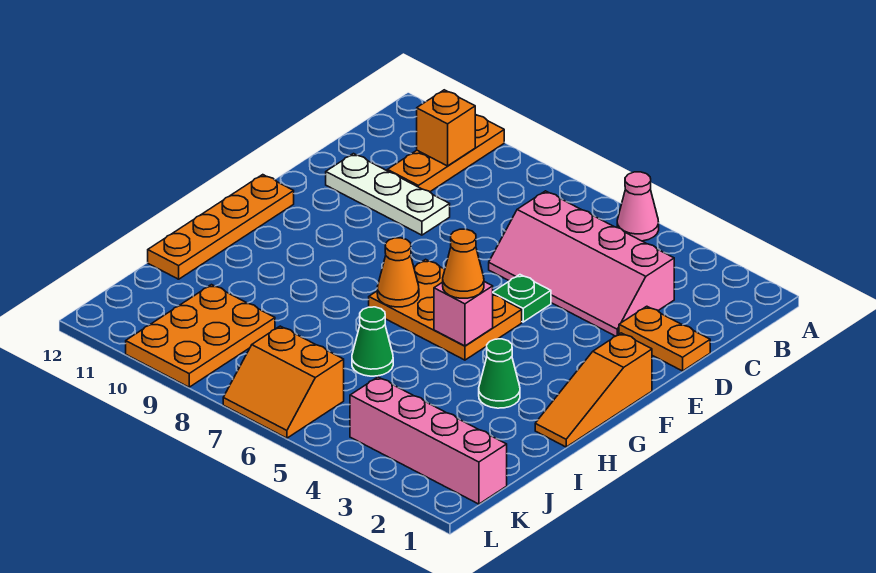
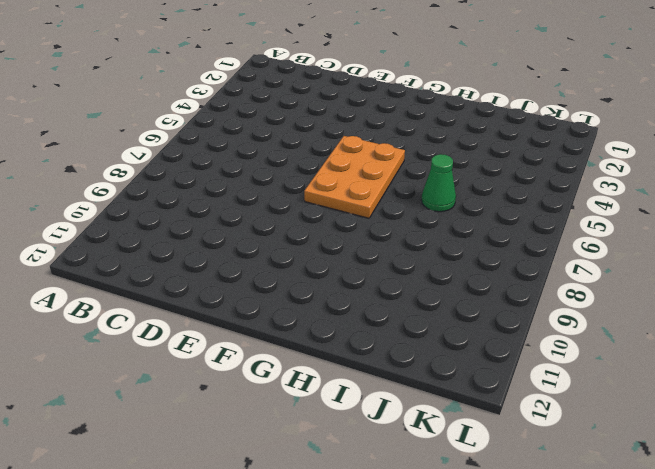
none -> pink cone A5 level 1
none -> orange plate A10:C10 level 1
none -> pink slope C3:D6 level 1 top C

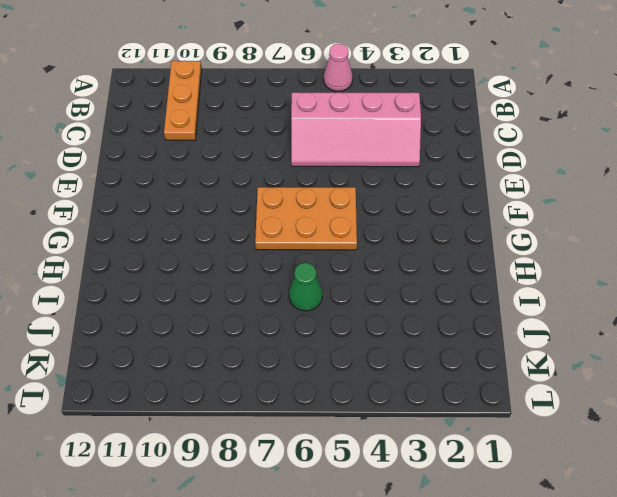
none -> orange plate D1:D2 level 1
none -> white plate D9:D11 level 1
none -> green plate E5 level 1

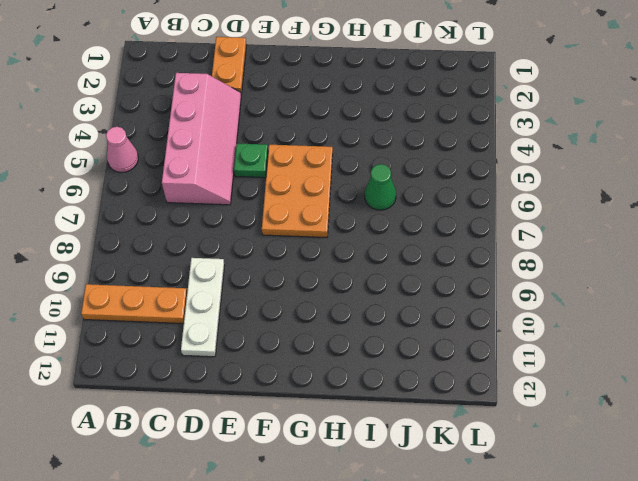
none -> orange slope F1:H1 level 1 top F
none -> orange plate F12:I12 level 1
none -> green cone H3 level 1

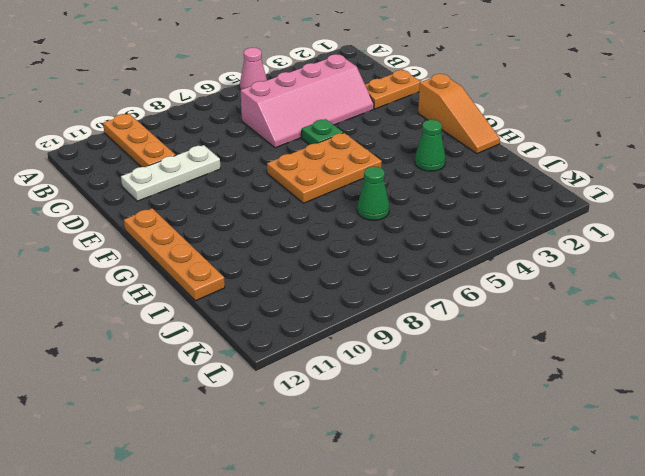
none -> orange plate J9:L10 level 1
none -> pink brick K1:K4 level 1
none -> orange slope K6:L7 level 1 top K

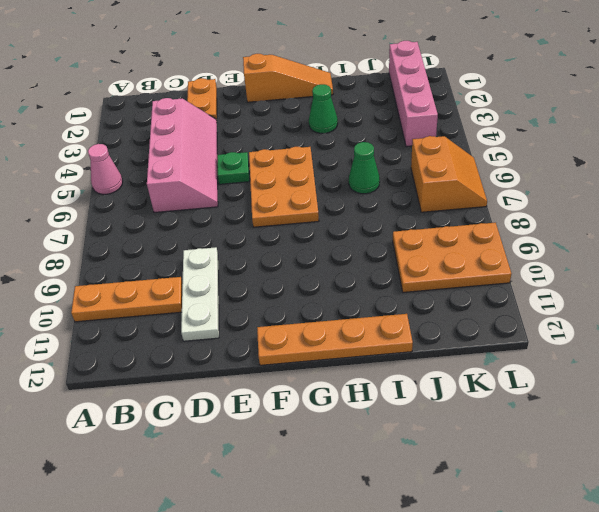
none -> orange brick B10 level 2
none -> pink brick G5 level 2
none -> orange cone G7 level 2

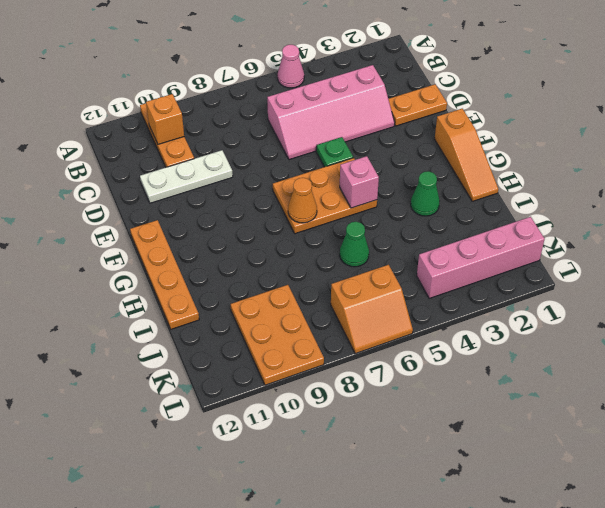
none -> orange cone G5 level 3

